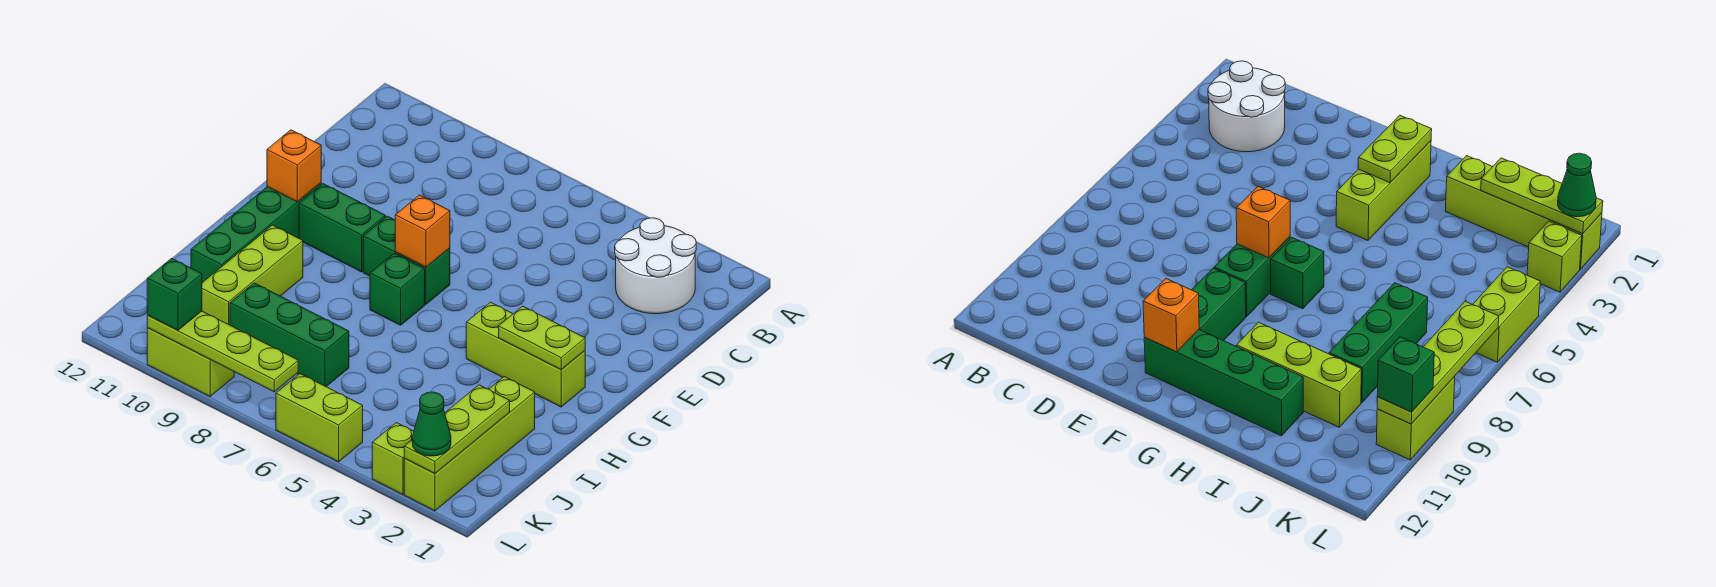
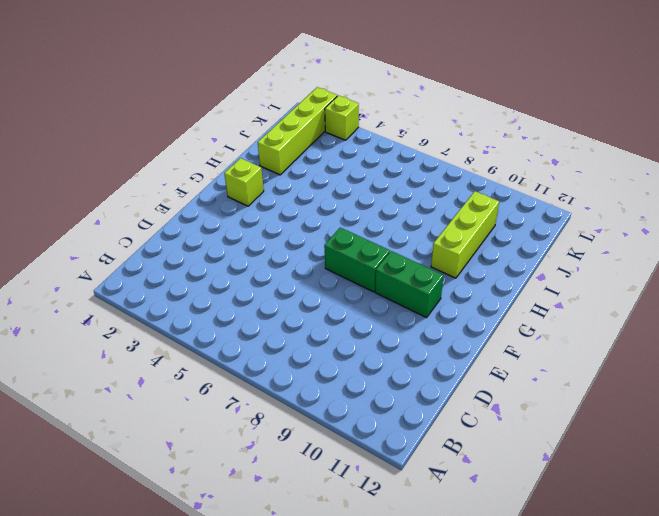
lime brick G2 level 1 -> lime brick G2:G4 level 1
none -> white round brick B2:C3 level 1
none -> green brick F11:I11 level 1
none -> green brick G7 level 1

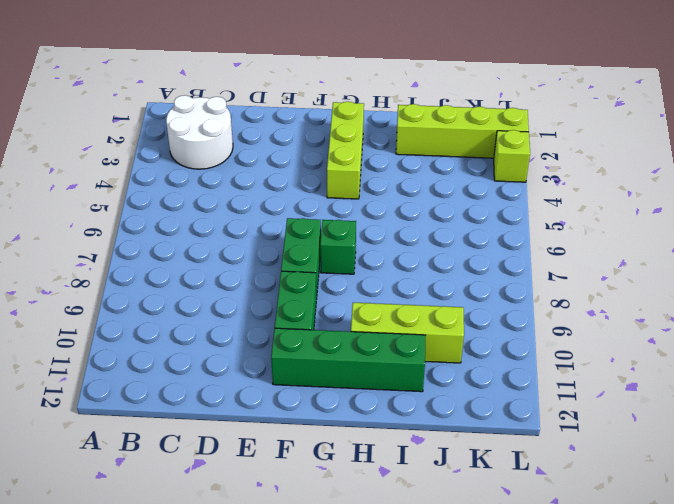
none -> green brick J7:J9 level 1
none -> lime brick L5:L6 level 1
none -> lime brick L9:L10 level 1

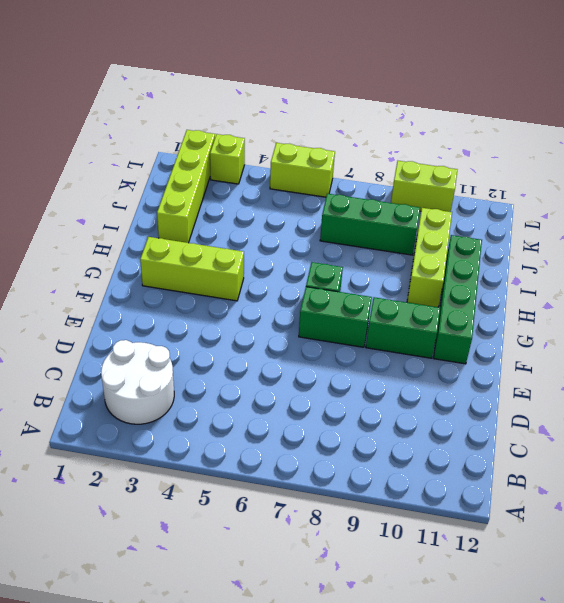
none -> orange brick F7 level 2
none -> orange brick F11 level 2
none -> lime plate G2:G3 level 2

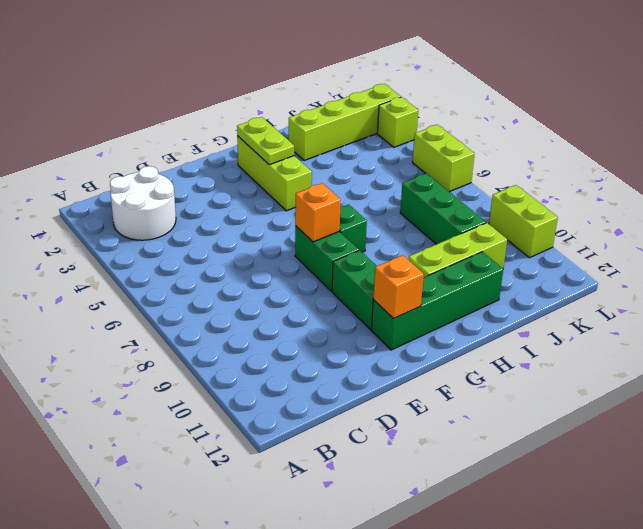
none -> lime plate J2:L2 level 2
none -> lime plate L7:L10 level 2
none -> green cone L2 level 3

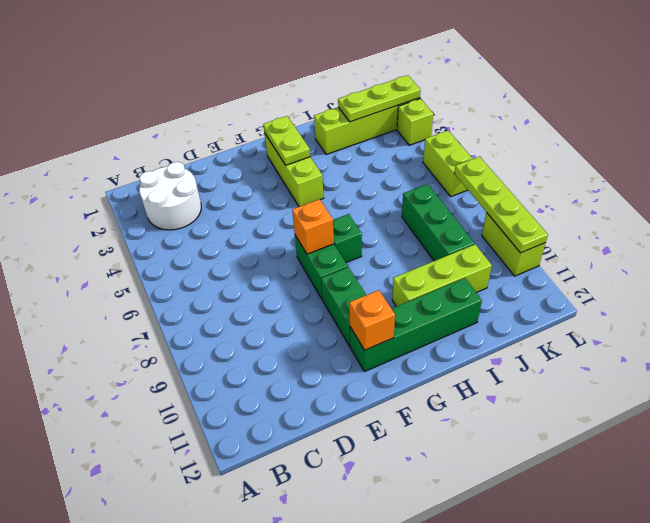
none -> green cone L2 level 3
none -> green brick L10 level 3

